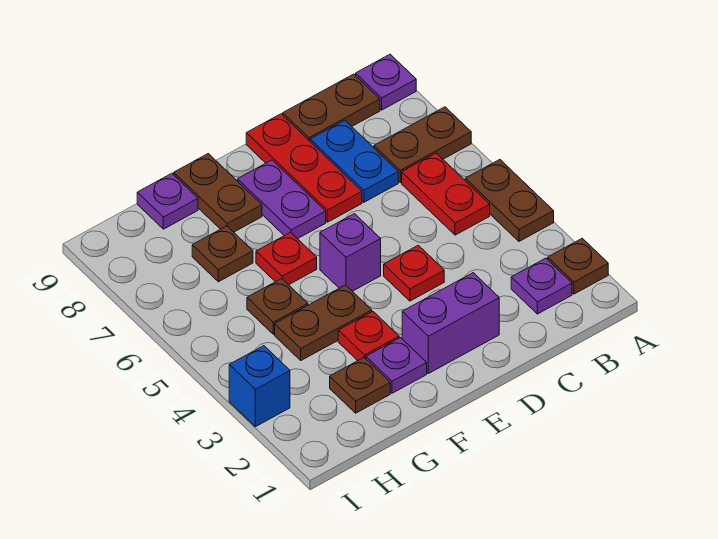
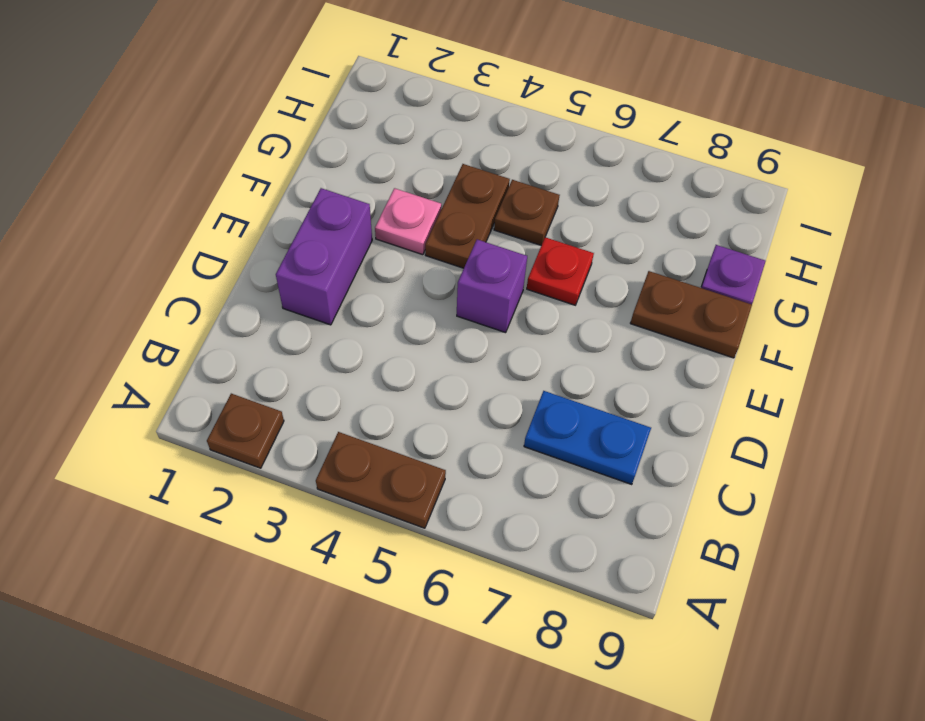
pink plate F3 level 1 -> red plate F3 level 1
none -> brown plate A7:B7 level 1
none -> purple plate A9 level 1
none -> purple plate B2 level 1

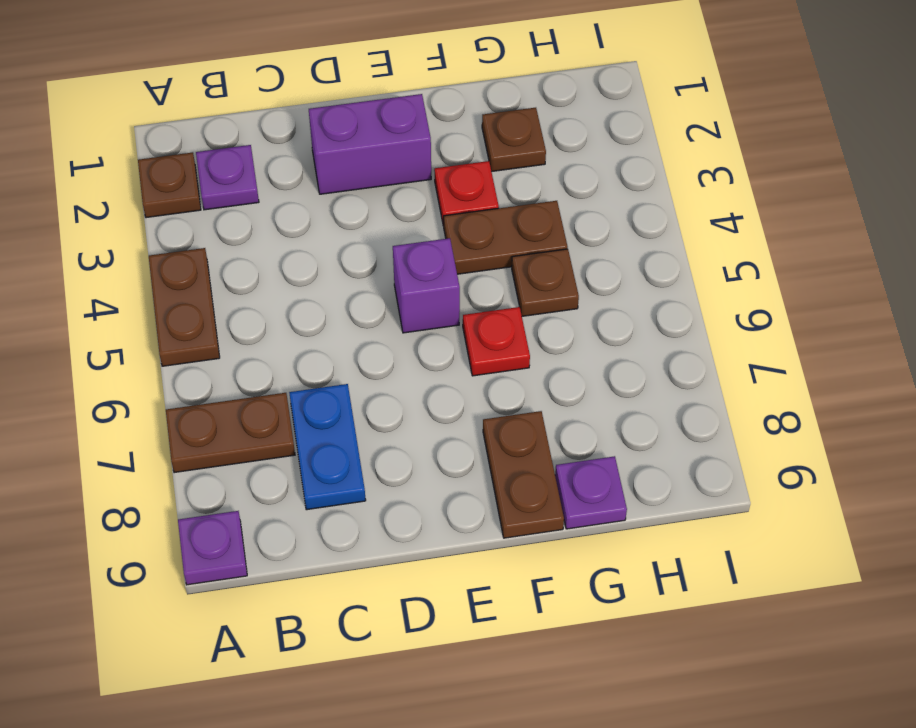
none -> red plate B5:B6 level 1
none -> brown plate B9:C9 level 1
none -> red plate D4 level 1

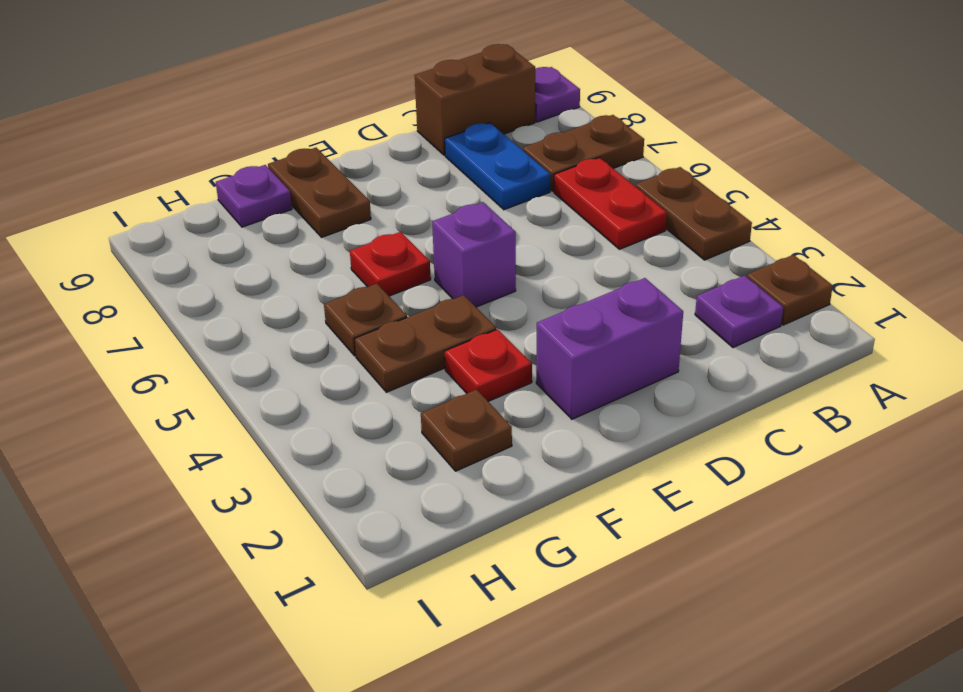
brown brick B9:C9 level 1 -> brown plate B9:C9 level 1
none -> red plate D4 level 1
none -> red plate D7:D9 level 1
none -> purple plate E7:E8 level 1

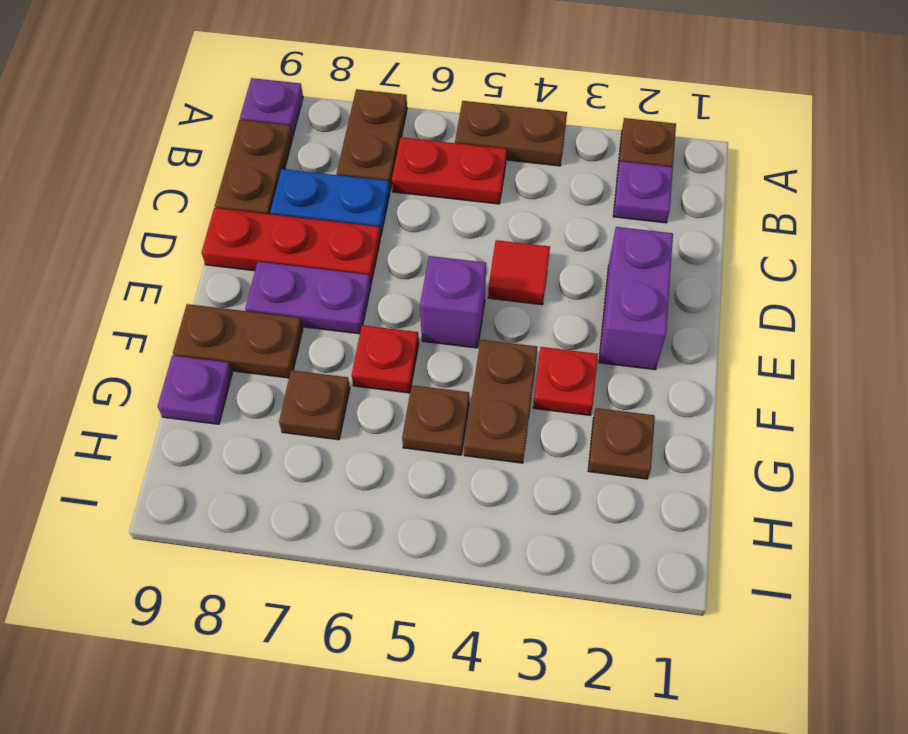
red tile D4 level 1 -> red plate D4 level 1
none -> purple plate F2 level 1
none -> blue brick I3 level 1

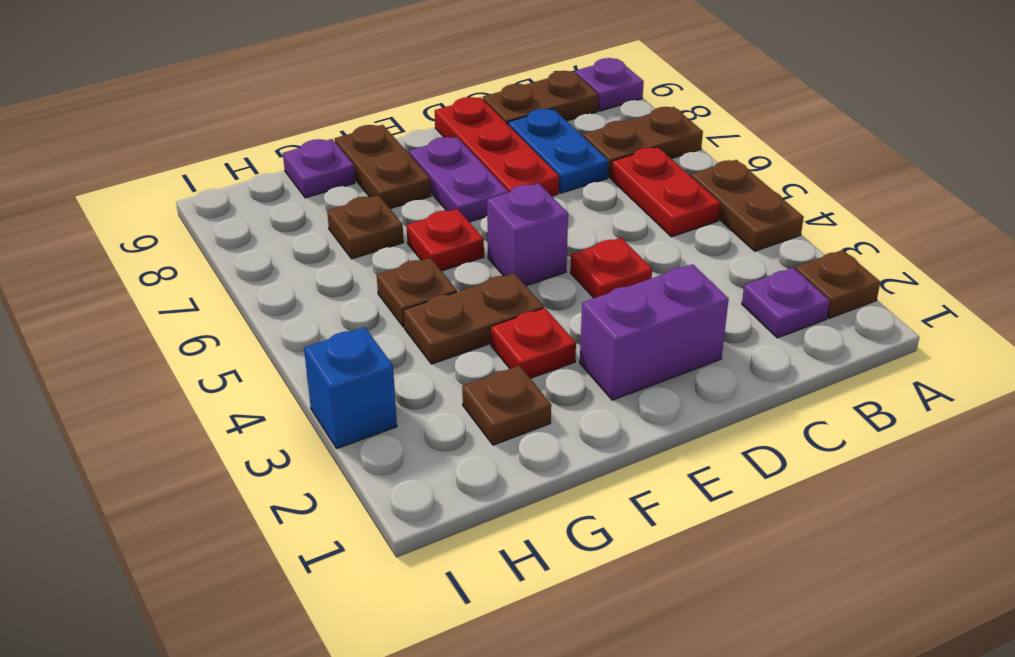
none -> purple plate F2 level 1

